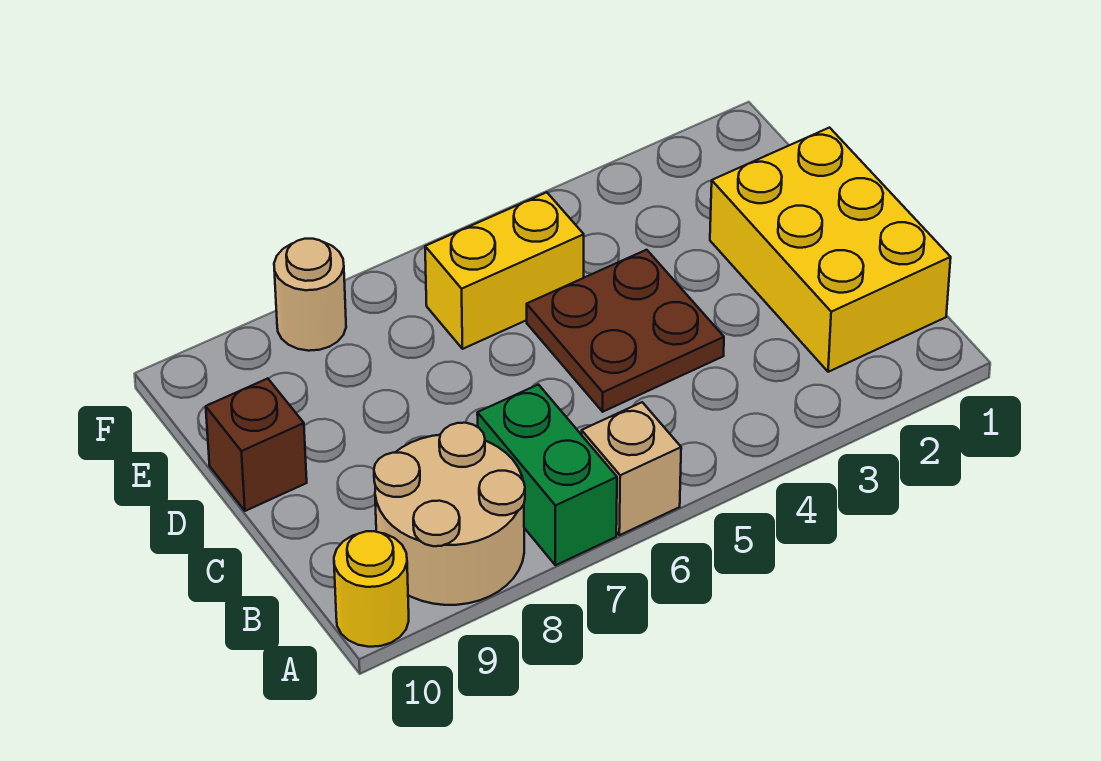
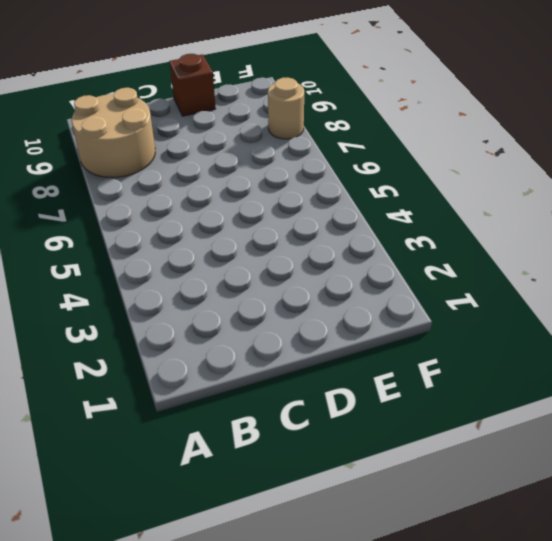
none -> tan brick A6 level 1
none -> green brick A7:B7 level 1

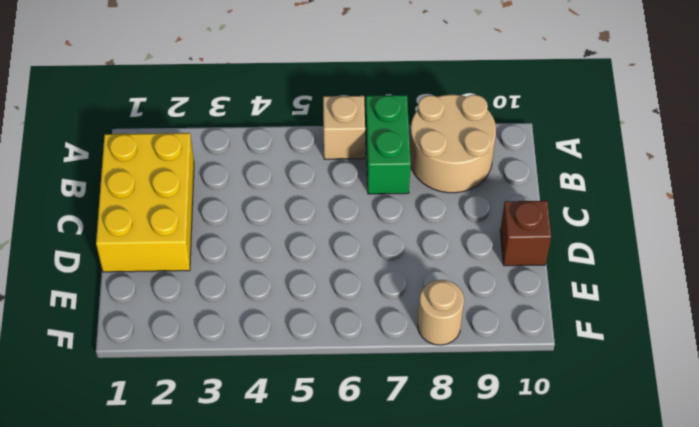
none -> yellow round brick A10 level 1
none -> brown plate C4:D5 level 1

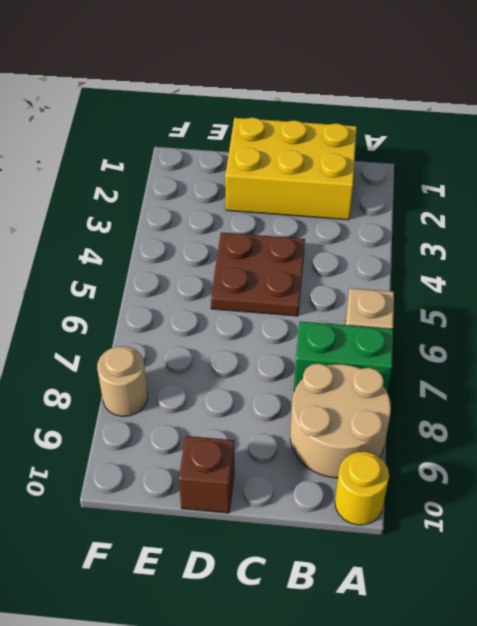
none -> yellow brick E5:E6 level 1

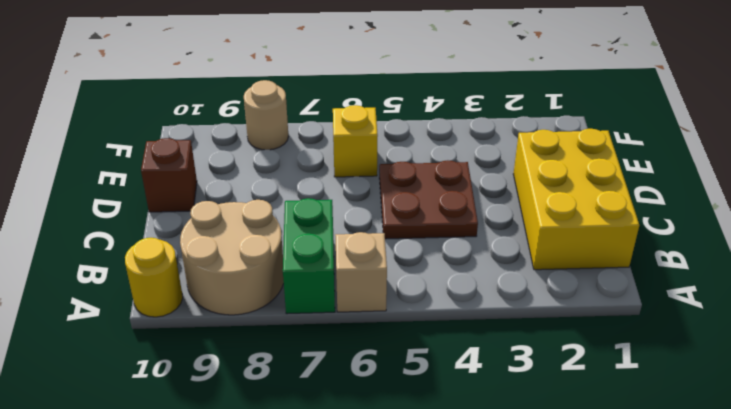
yellow brick E6 level 1 -> yellow brick E5:E6 level 1

